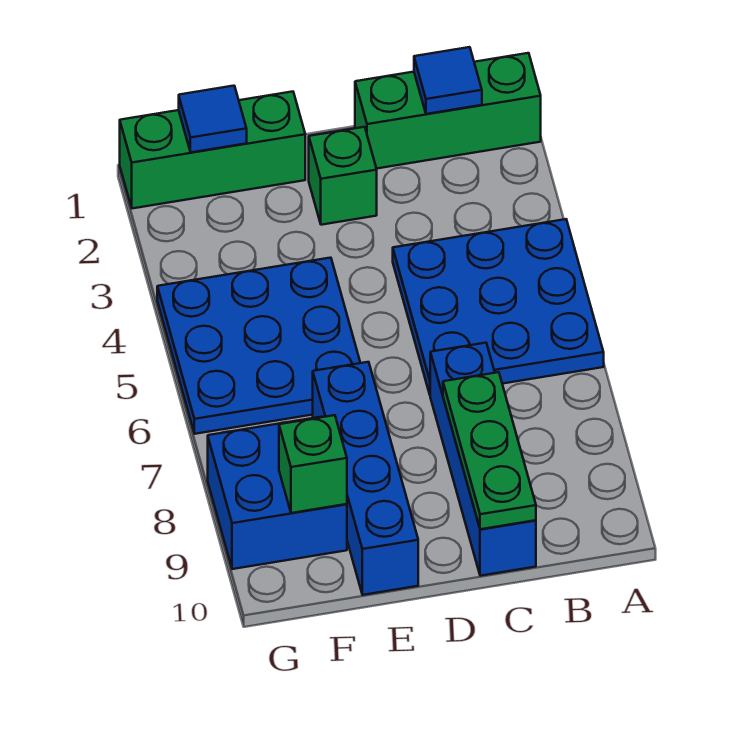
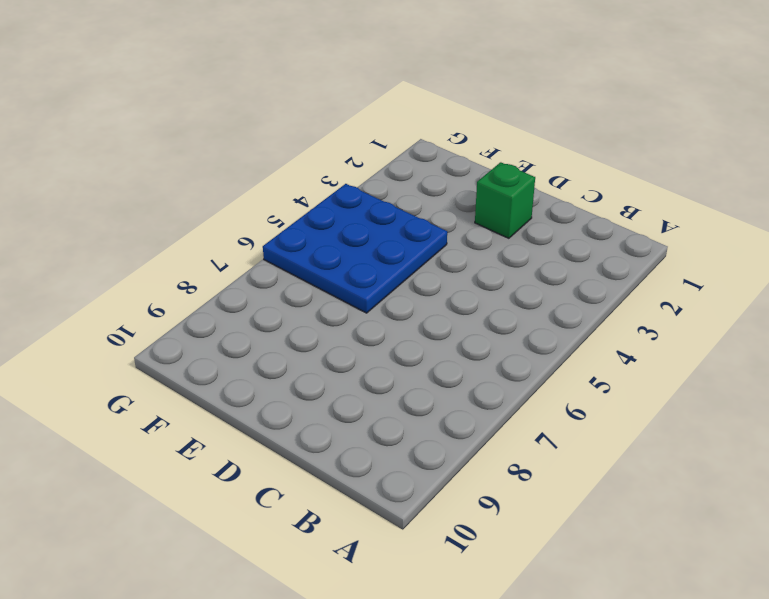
none -> green brick A1:C1 level 1
none -> blue plate A4:C6 level 1
none -> blue brick C7:C10 level 1

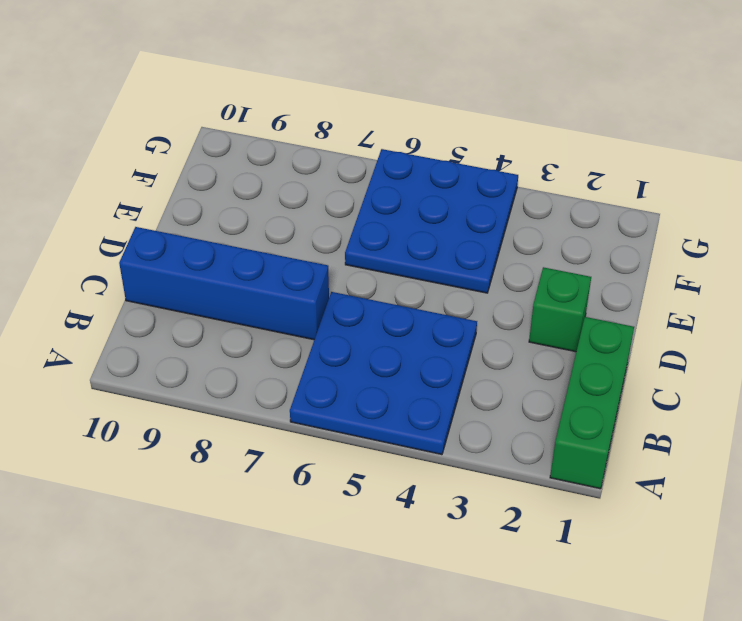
none -> green brick E1:G1 level 1
none -> blue brick E7:E10 level 1
none -> blue brick F8:G9 level 1

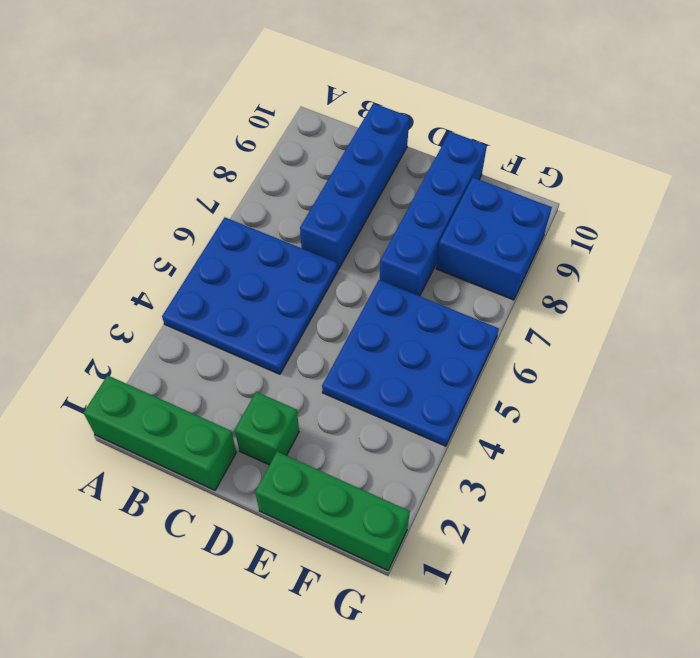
none -> blue tile B1 level 2
none -> green plate C8:C10 level 2
none -> blue tile F1 level 2

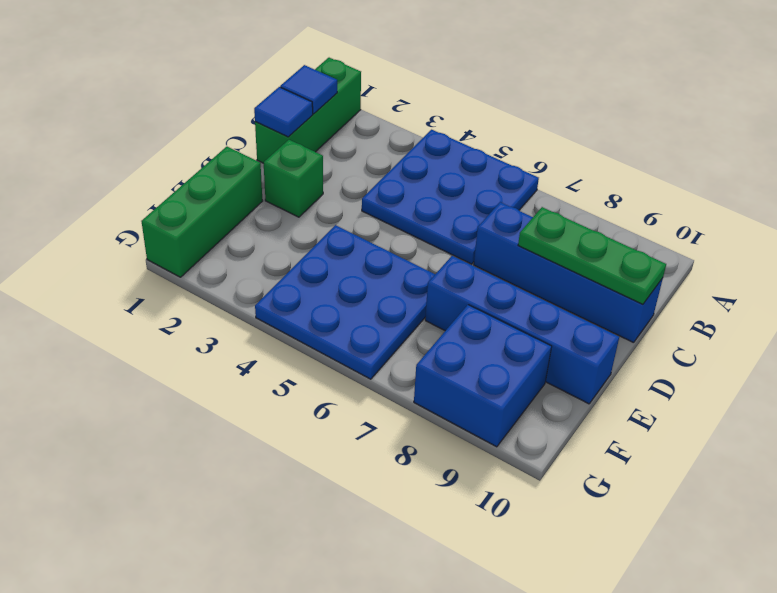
blue tile C1 level 2 -> blue tile F1 level 2
none -> green brick F9 level 2

